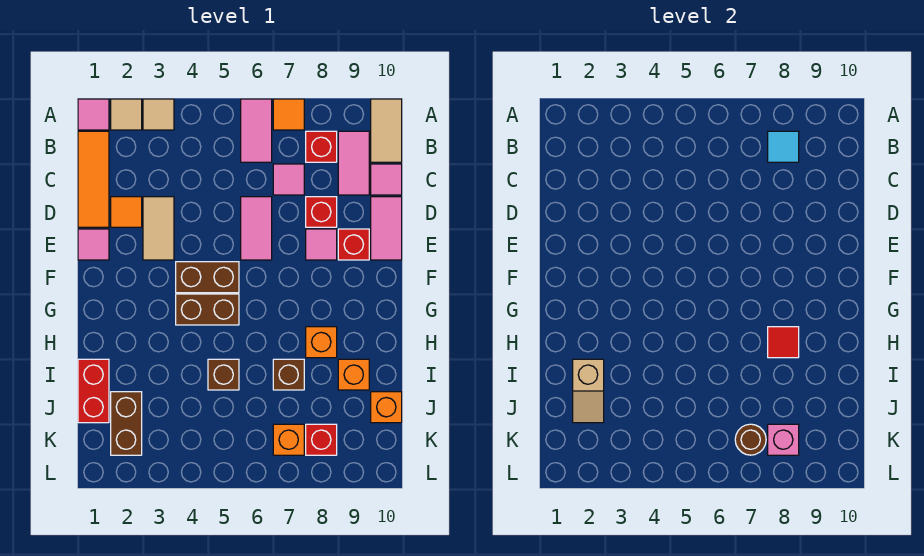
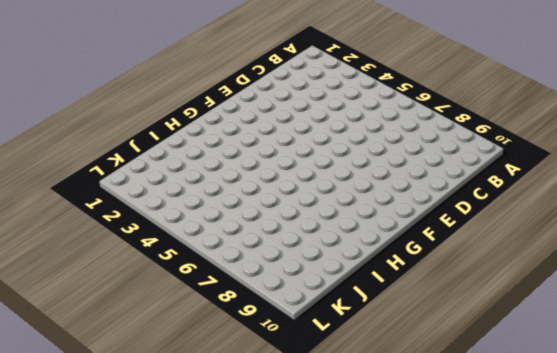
none -> pink tile A1 level 1
none -> tan tile A2 level 1
none -> tan tile A3 level 1
none -> pink tile A6:B6 level 1

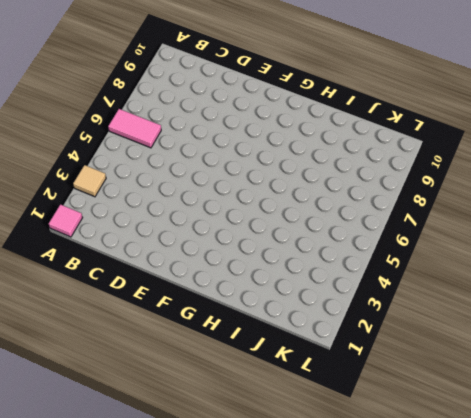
none -> tan tile A2 level 1
none -> orange tile A7 level 1
none -> tan tile A10:B10 level 1
none -> orange tile B1:D1 level 1

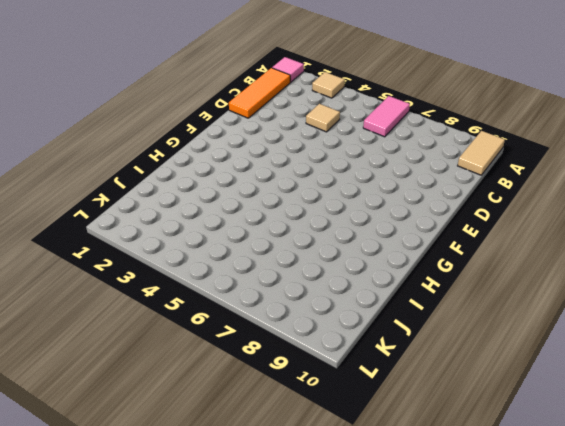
tan tile C4 level 1 -> tan tile A2 level 1
none -> orange tile A7 level 1
none -> red brick B8 level 1
none -> pink tile B9:C9 level 1
none -> pink tile C7 level 1

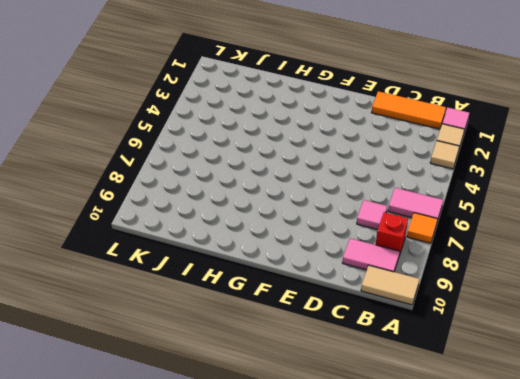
none -> pink tile C10 level 1
none -> orange tile D2 level 1
none -> tan tile D3:E3 level 1
none -> pink tile D6:E6 level 1

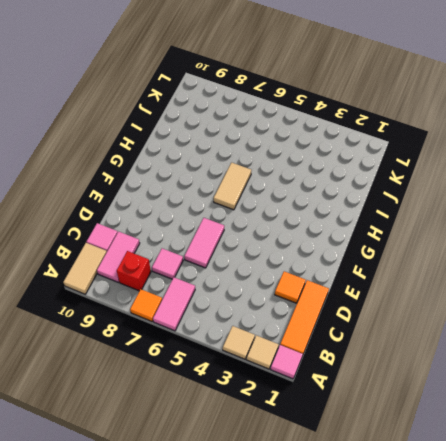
tan tile G6:H6 level 1 -> tan tile D3:E3 level 1
none -> red brick D8 level 1
none -> pink tile D10:E10 level 1
none -> pink tile E1 level 1
none -> pink tile E8 level 1

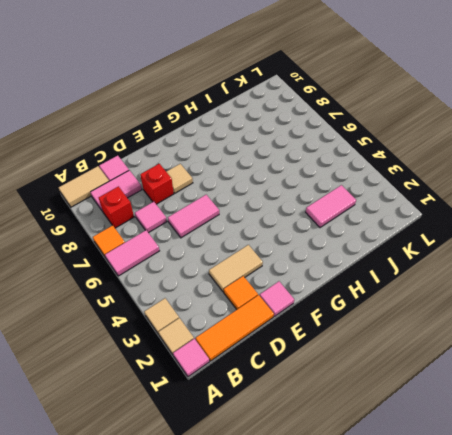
tan tile E8 level 1 -> pink tile E8 level 1
pink tile I3:J3 level 1 -> pink tile D10:E10 level 1
none -> red brick E9 level 1
none -> brown brick F4:F5 level 1
none -> brown brick G4:G5 level 1
none -> orange brick H8 level 1

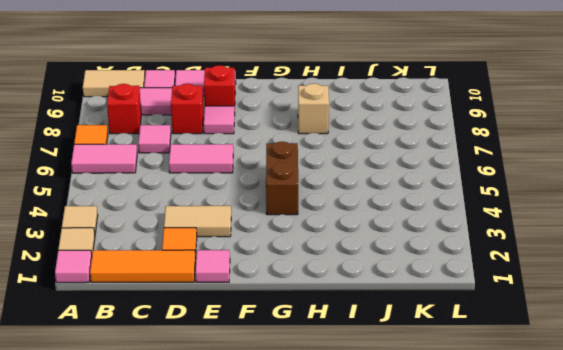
tan brick H8 level 1 -> orange brick H8 level 1
none -> brown brick F4:F5 level 1
none -> red brick I1:J1 level 1
none -> brown brick I5 level 1
none -> brown brick I7 level 1

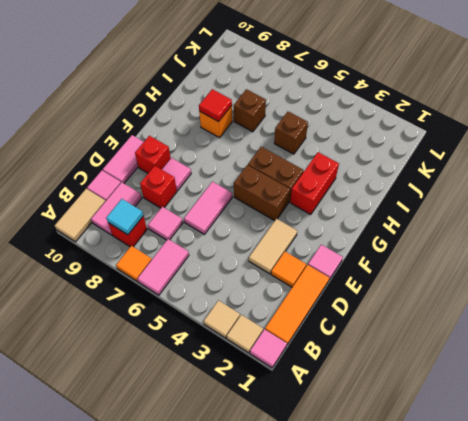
red brick G3:H3 level 1 -> red brick I1:J1 level 1
none -> orange brick I9 level 1
none -> brown brick J2:K2 level 1
none -> orange brick J10 level 1
none -> orange brick K7 level 1

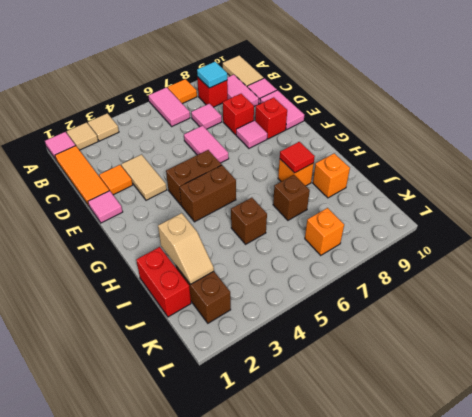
none -> orange brick J10 level 1
none -> red brick K8 level 1
none -> brown round brick K7 level 2
none -> pink brick K8 level 2

